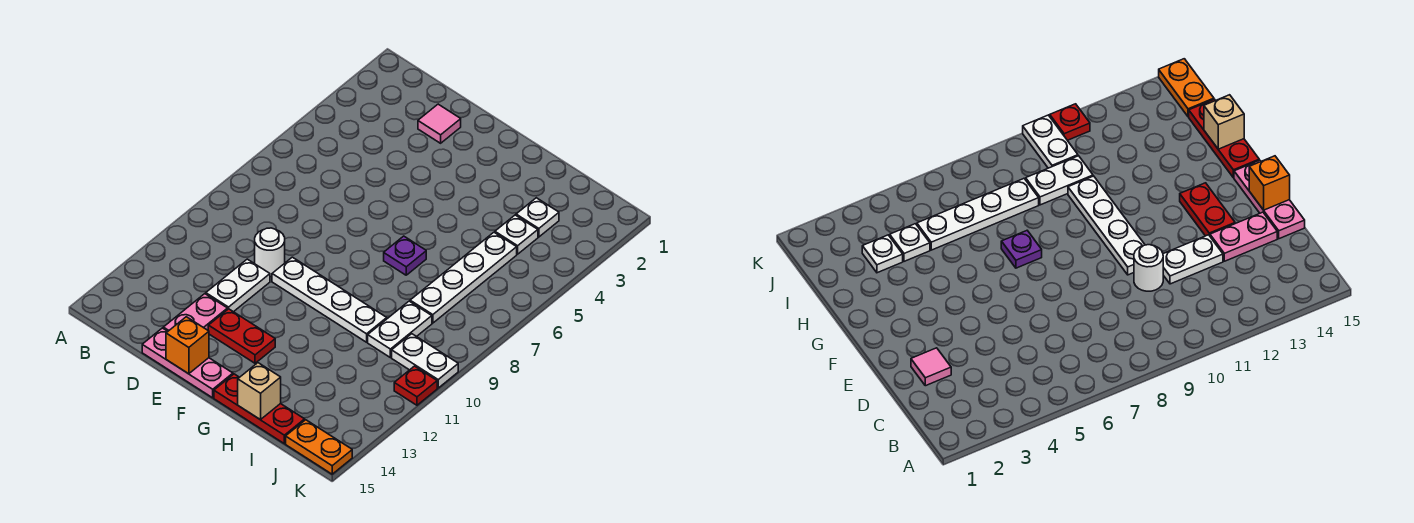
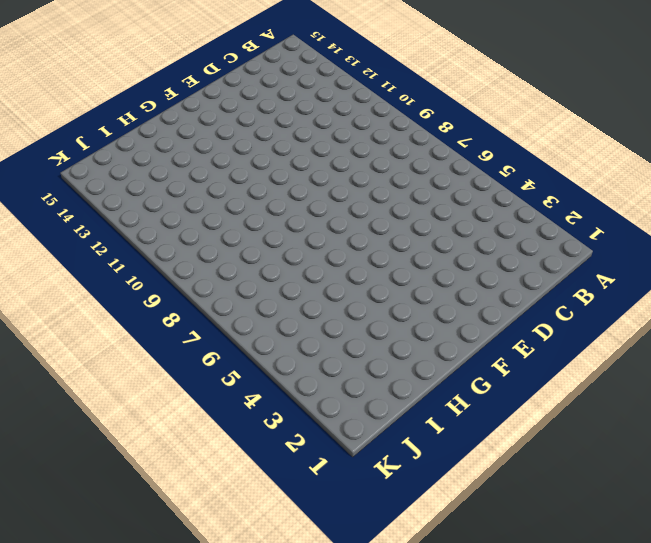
none -> pink tile D2 level 1
none -> white round brick D10 level 1
none -> white plate D11:D12 level 1

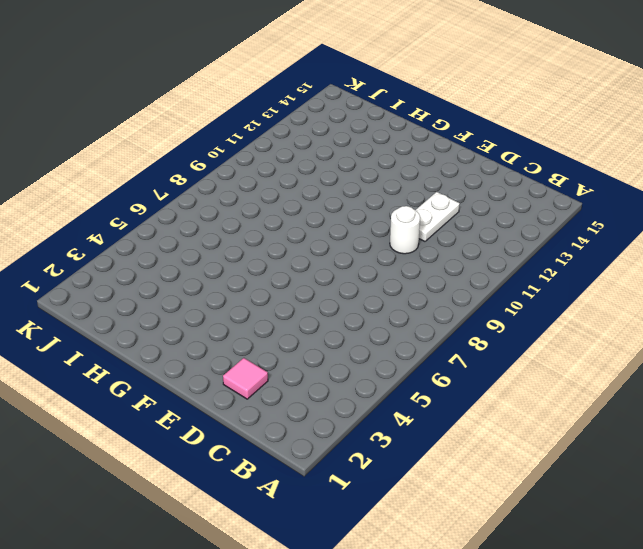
none -> pink plate D13:D14 level 1
none -> pink plate D15:F15 level 1
none -> white plate E10:H10 level 1

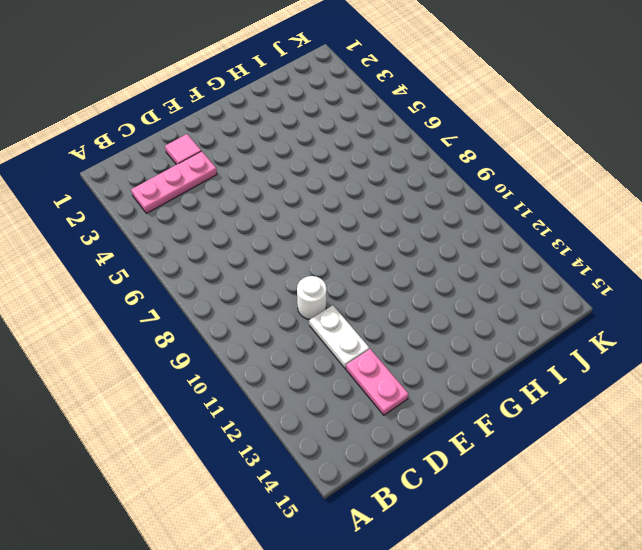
pink plate B3:D3 level 1 -> pink plate D15:F15 level 1
none -> white plate E10:H10 level 1
none -> red plate E13:F13 level 1
none -> purple plate G7 level 1

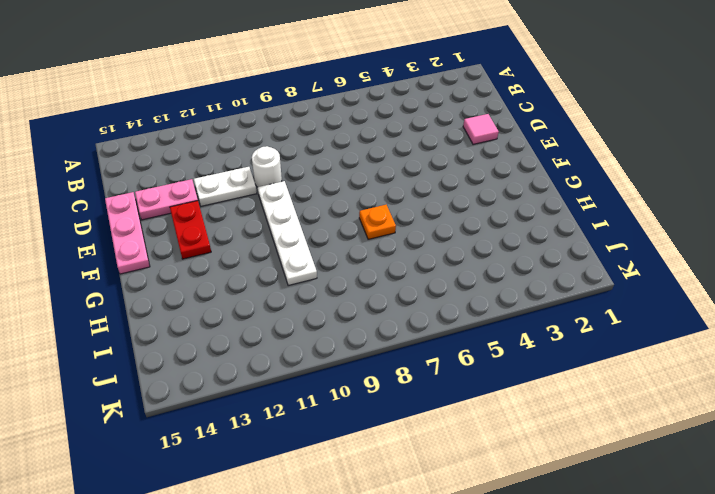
orange plate G7 level 1 -> purple plate G7 level 1
none -> red plate G15:I15 level 1
none -> white plate I3 level 1
none -> white plate I4 level 1

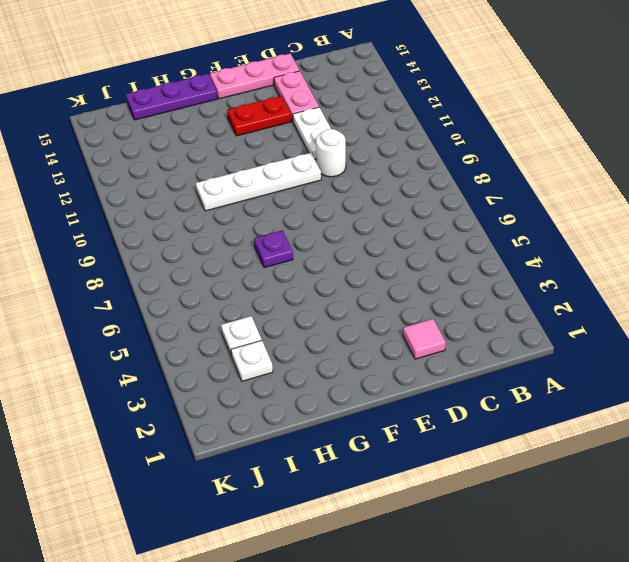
purple plate G15:I15 level 1 -> red plate G15:I15 level 1
none -> white plate I5:I8 level 1
none -> white plate I9:I10 level 1
none -> white plate J10:K10 level 1

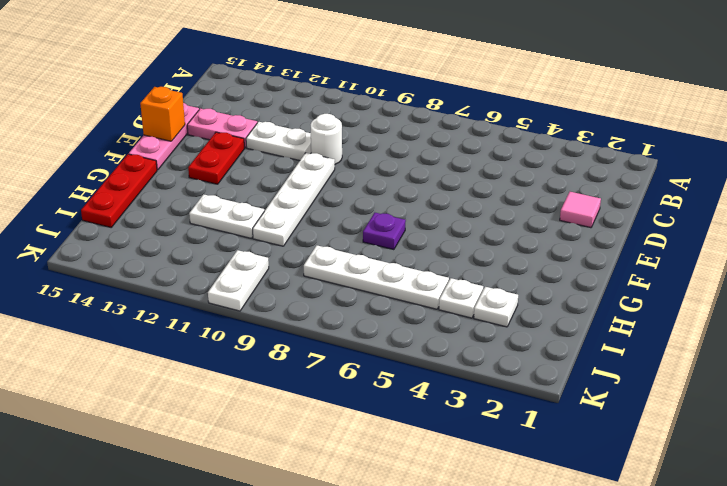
white plate H11:H12 level 1 -> white plate I9:I10 level 1
none -> orange plate J15:K15 level 1
none -> red plate K11 level 1
none -> tan brick H15 level 2

